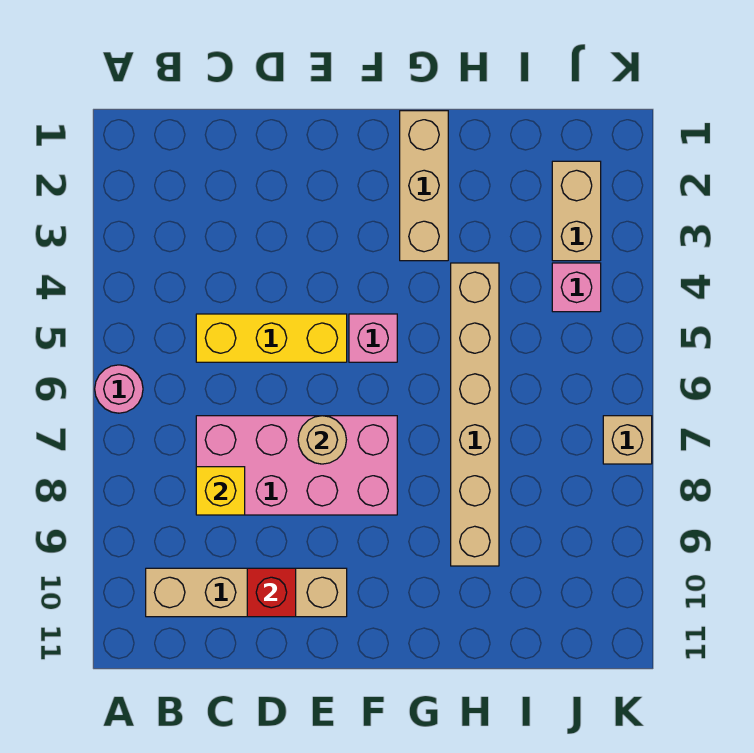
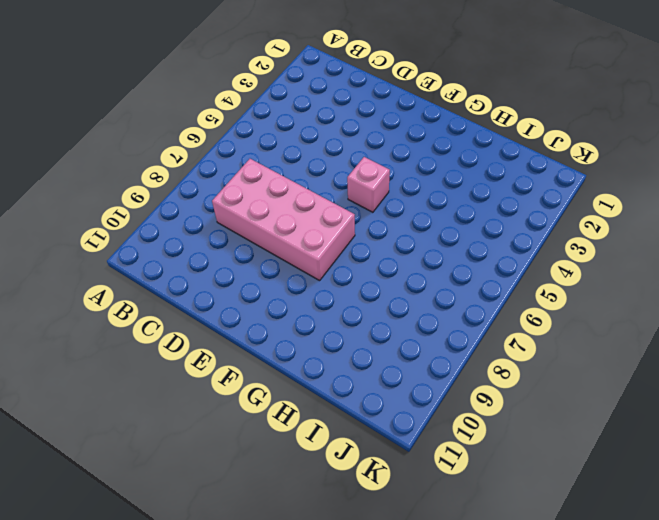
none -> pink round brick A6 level 1
none -> tan brick B10:E10 level 1
none -> yellow brick C5:E5 level 1

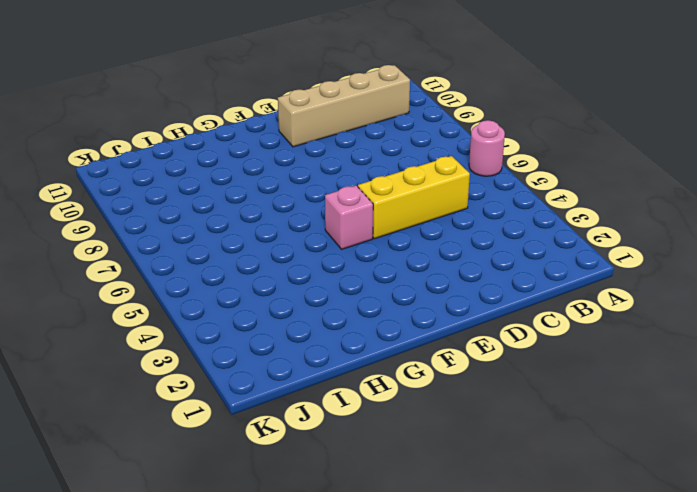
none -> pink brick C7:F8 level 1
none -> tan brick G1:G3 level 1
none -> tan brick H4:H9 level 1

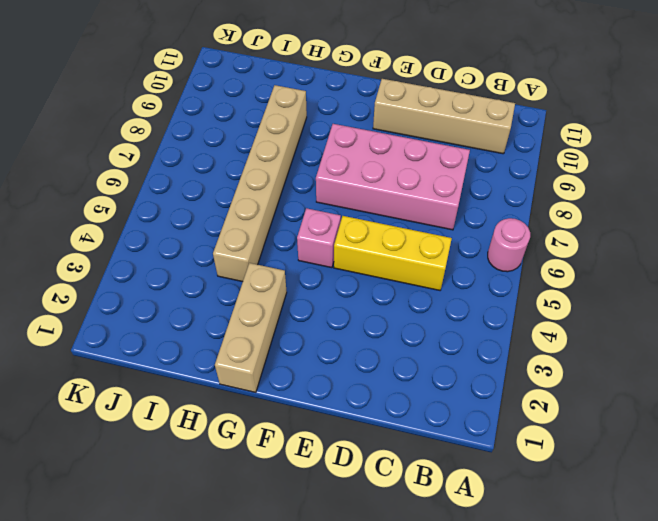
none -> tan brick J2:J3 level 1
none -> pink brick J4 level 1
none -> tan brick K7 level 1

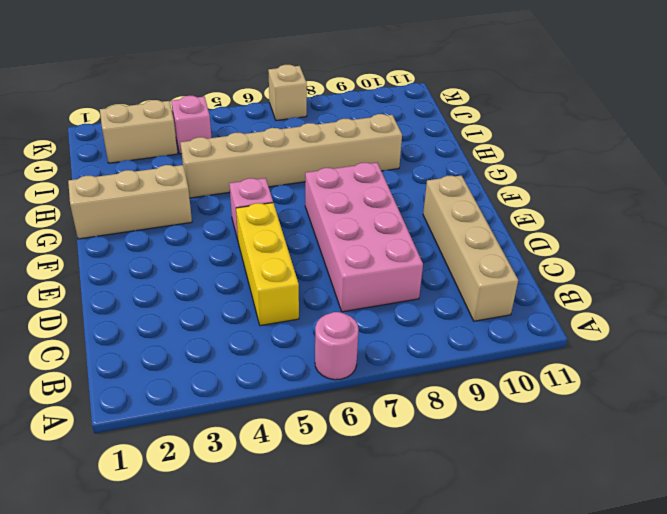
none -> yellow brick C8 level 2
none -> red brick D10 level 2
none -> tan round brick E7 level 2

